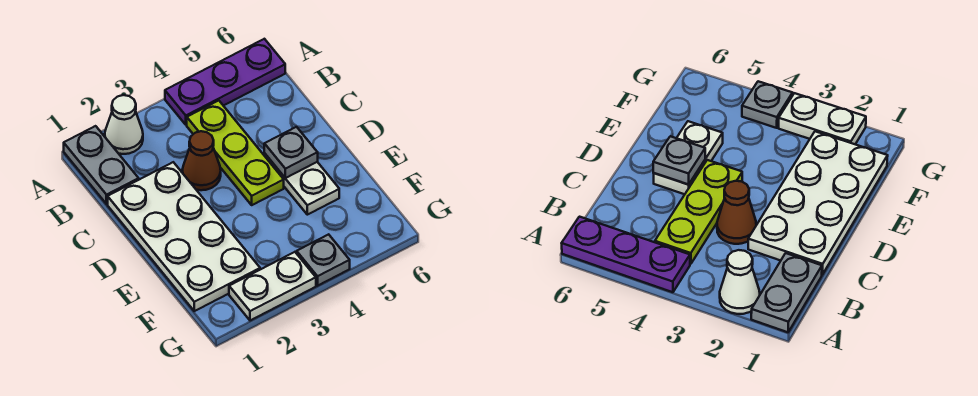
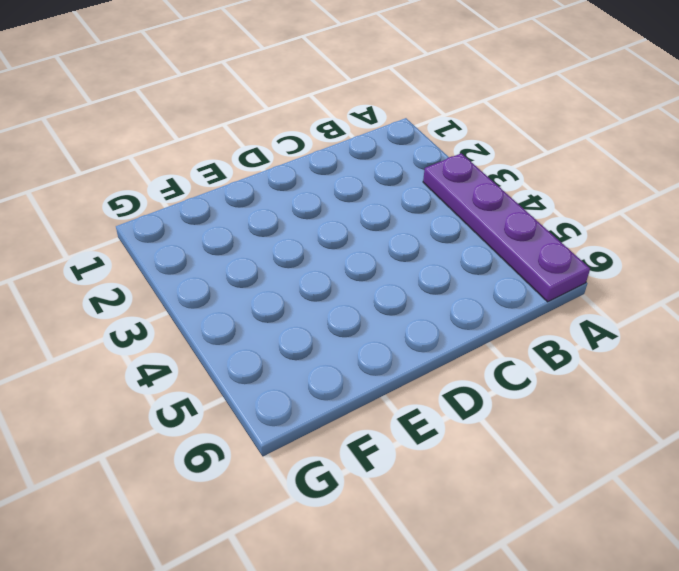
purple plate A3:A6 level 1 -> purple plate A4:A6 level 1
none -> grey plate A1:B1 level 1
none -> white cone A2 level 1

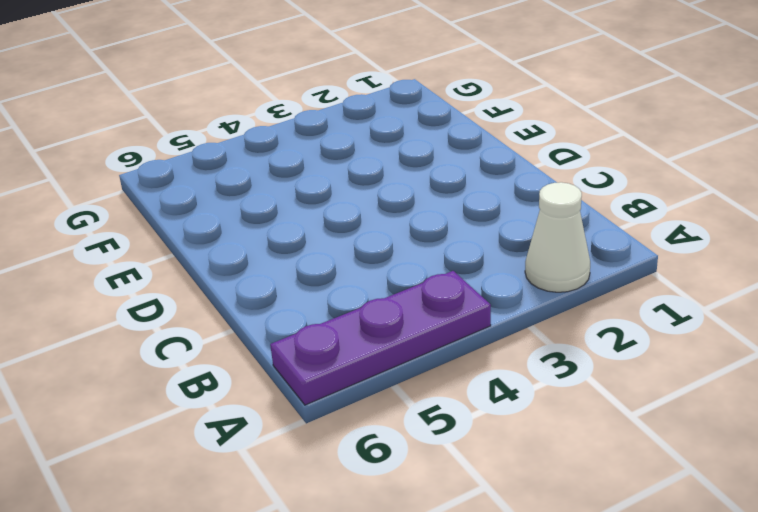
none -> grey plate A1:B1 level 1
none -> lime plate B4:D4 level 1

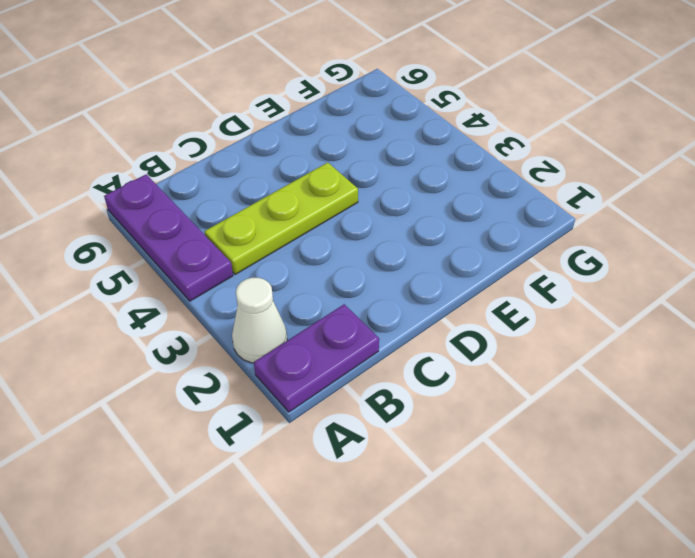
purple plate A1:B1 level 1 -> grey plate A1:B1 level 1
none -> white plate C1:F2 level 1
none -> brown cone C3 level 1

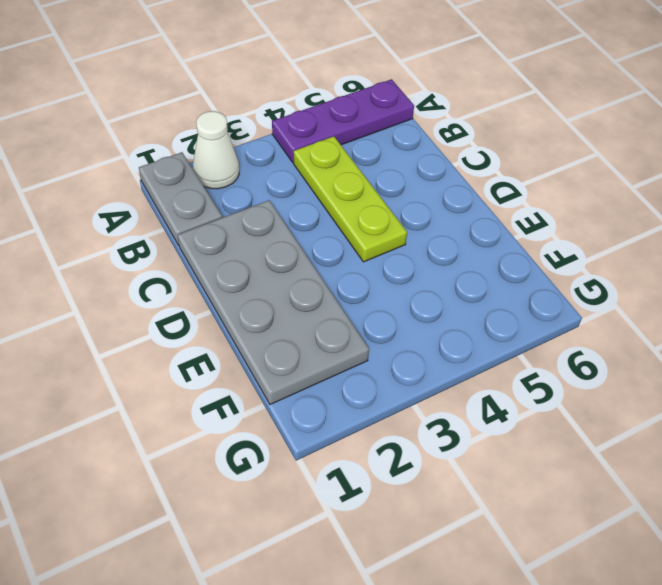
grey plate C1:F2 level 1 -> white plate C1:F2 level 1
none -> brown cone C3 level 1
none -> white plate D5:E5 level 1

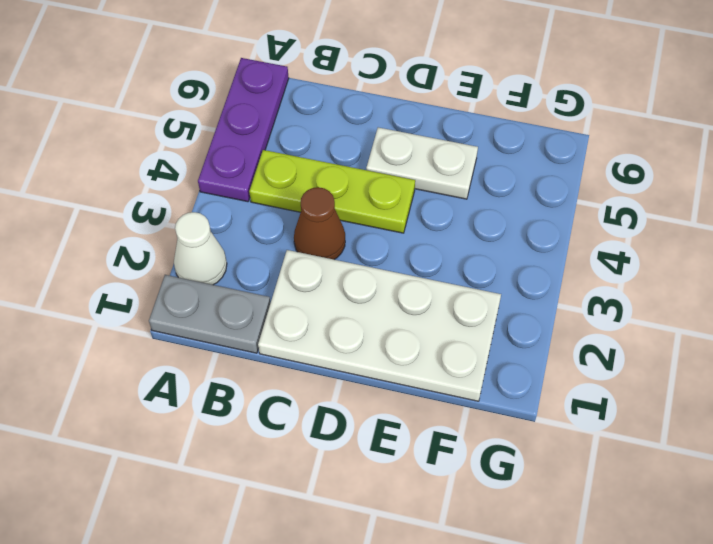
none -> white plate G2:G3 level 1
none -> grey plate G4 level 1

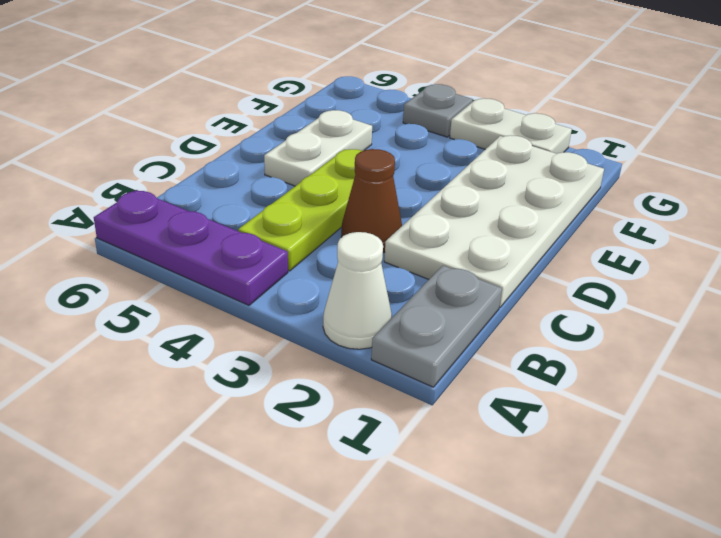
none -> grey plate D5 level 2

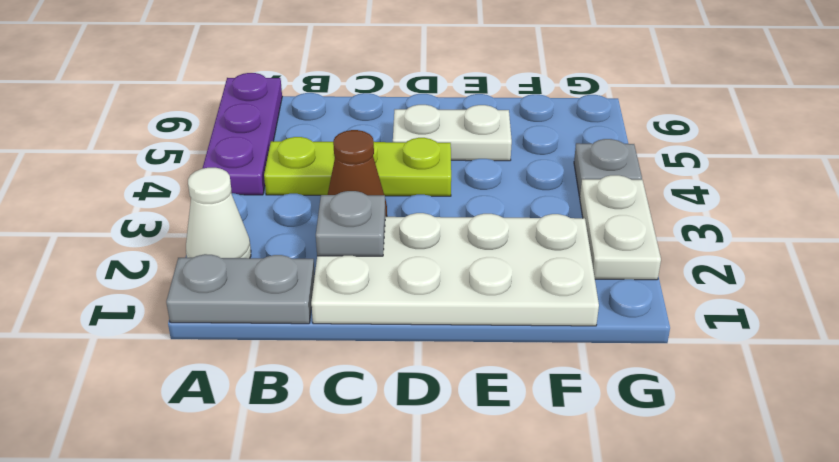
grey plate C2 level 2 -> grey plate D5 level 2

